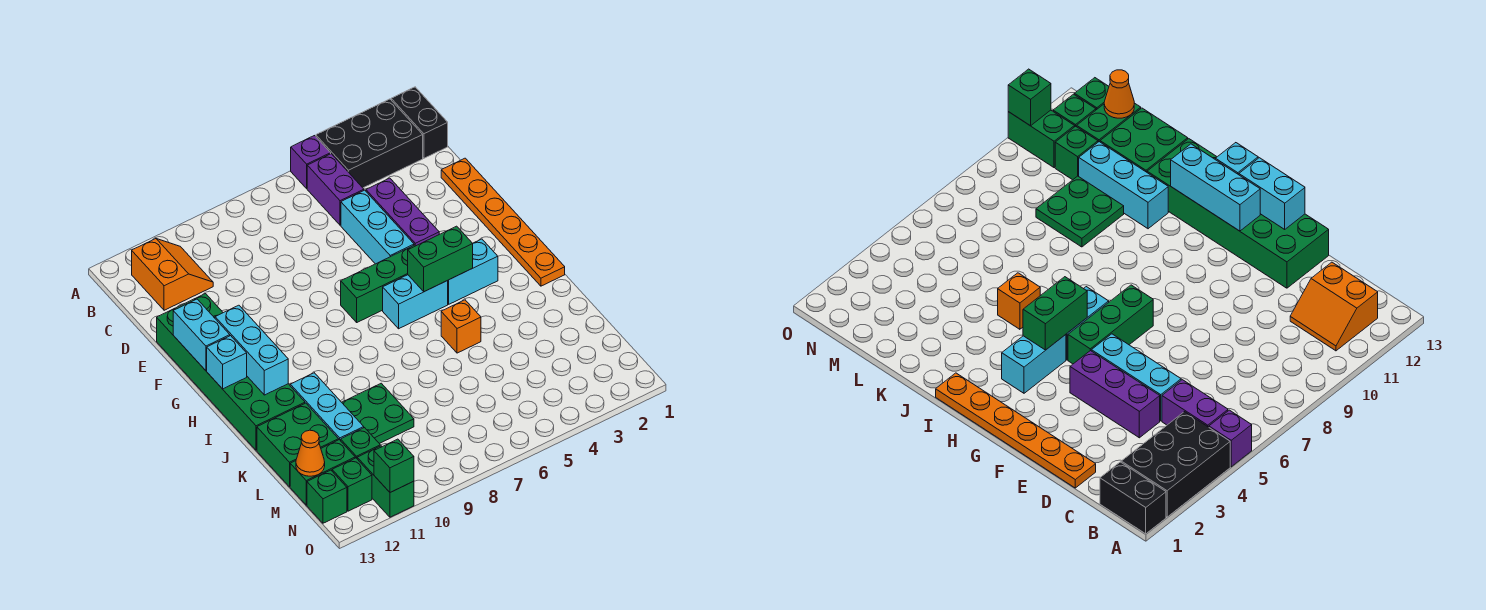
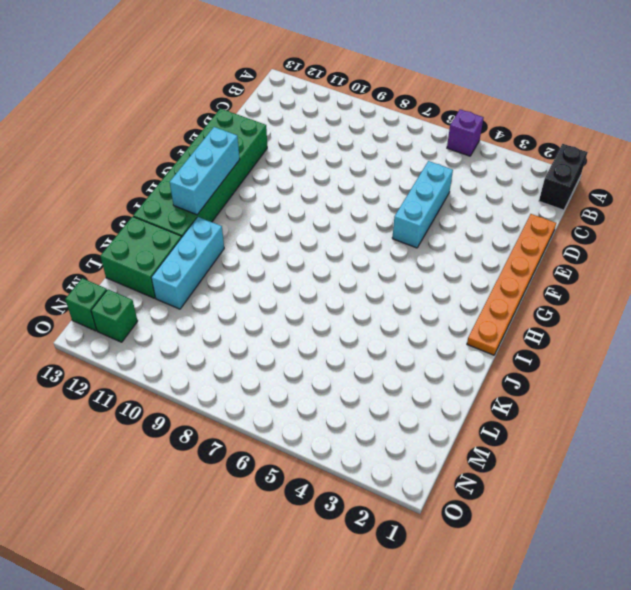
none -> black brick A2:B4 level 1
none -> purple brick B5:C5 level 1
none -> orange slope B11:C12 level 1 top 12

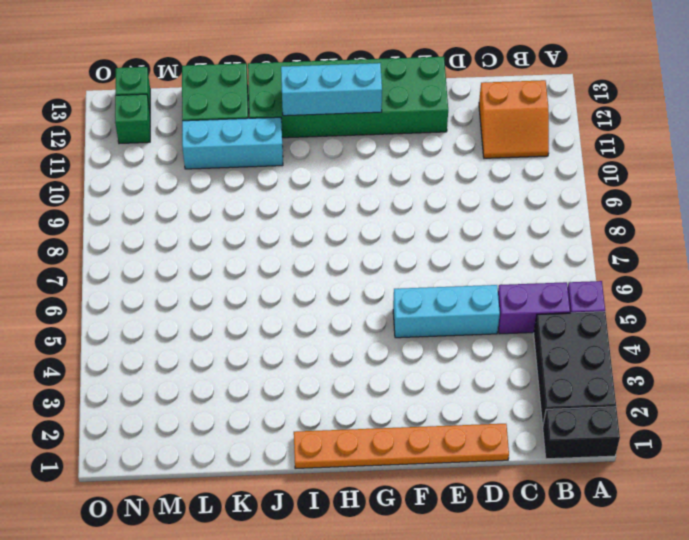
none -> purple brick D4:F4 level 1
none -> green brick G5:G7 level 1
none -> cyan brick H3:H4 level 1

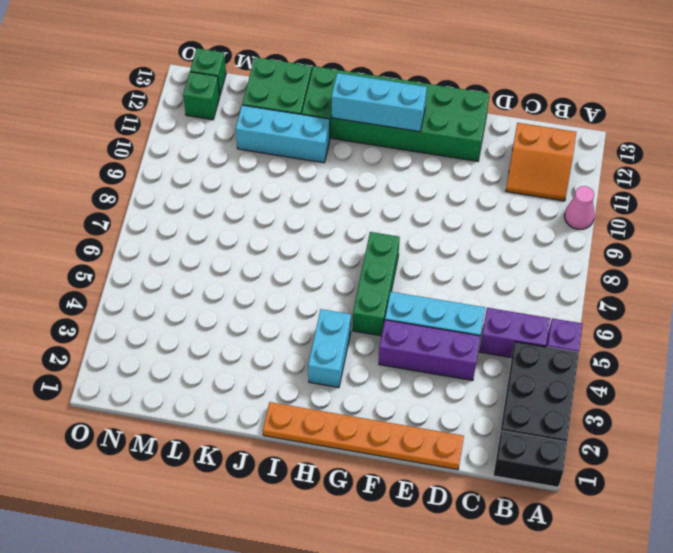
pink cone A10 level 1 -> none
none -> cyan brick H5:H6 level 1
none -> orange brick J5 level 1
none -> green plate K9:L10 level 1

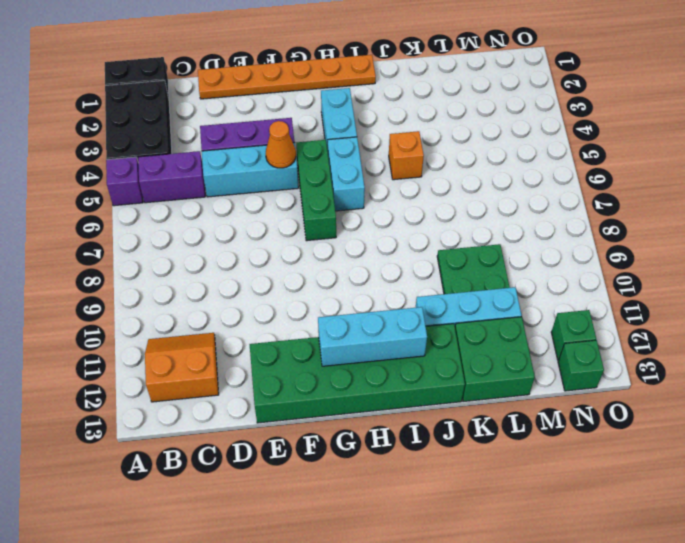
orange cone F5 level 2 -> orange cone M13 level 2
none -> green brick M11 level 1
none -> green brick M12:M13 level 1
none -> green brick N11:O11 level 1

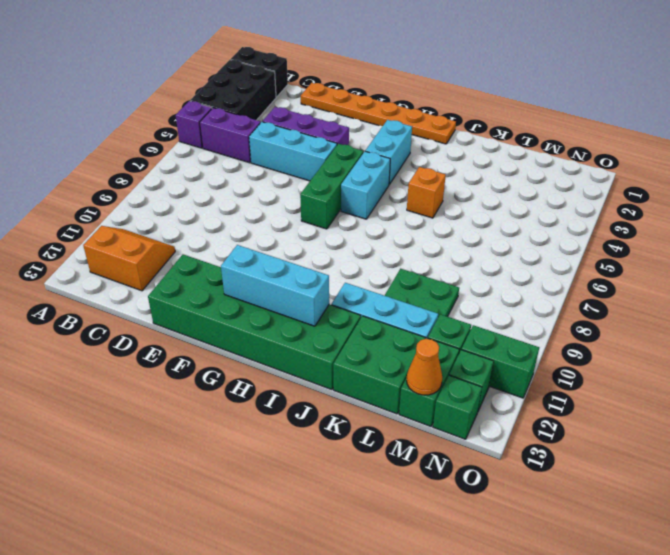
none -> cyan brick F13:G13 level 2
none -> green brick H4:H5 level 2
none -> cyan brick H13 level 2

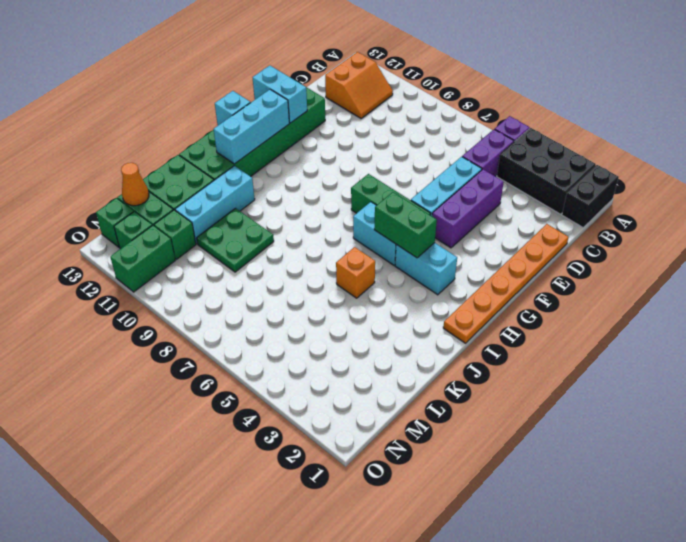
cyan brick F12:F13 level 2 -> cyan brick F13:G13 level 2
none -> green brick O11 level 2

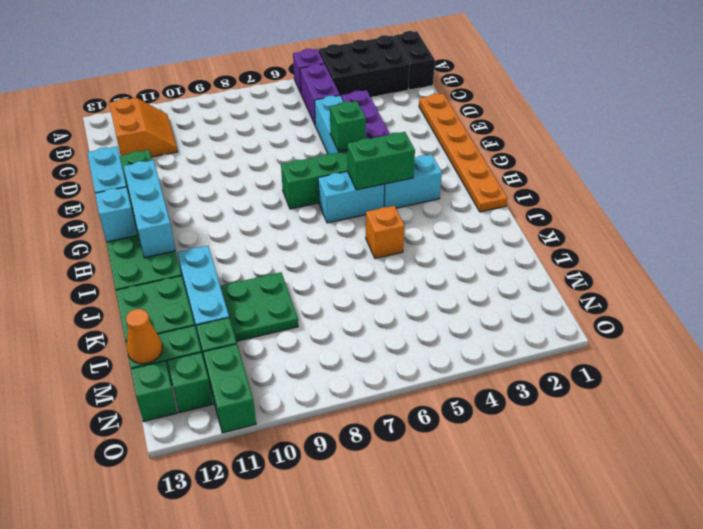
green brick F5 level 2 -> green brick O11 level 2

